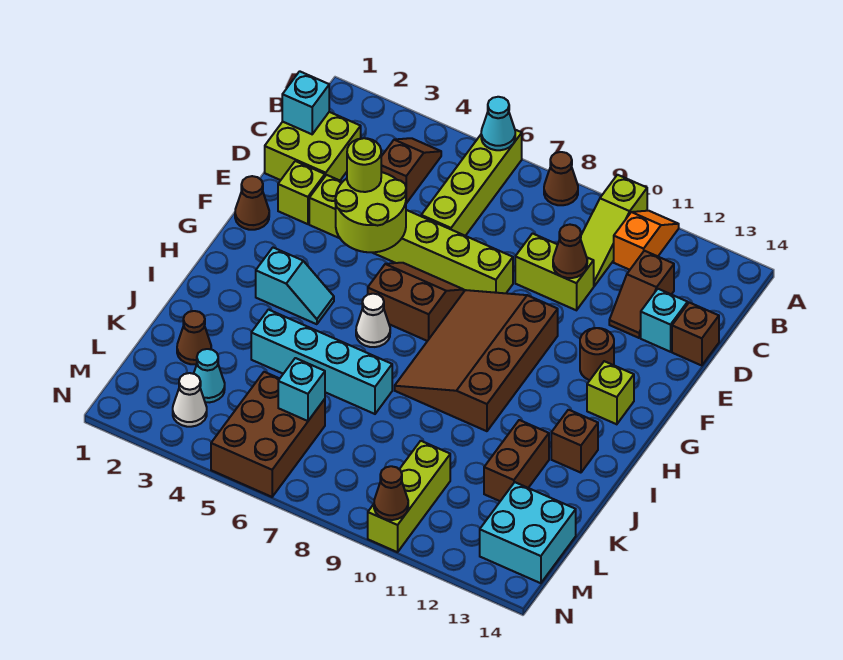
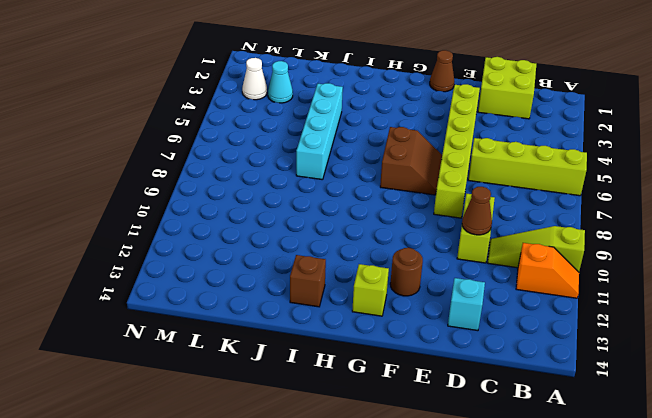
none -> brown cone A8 level 1
none -> brown slope B4:C4 level 1 top C
none -> brown slope C12:D12 level 1 top C
none -> brown brick D14 level 1

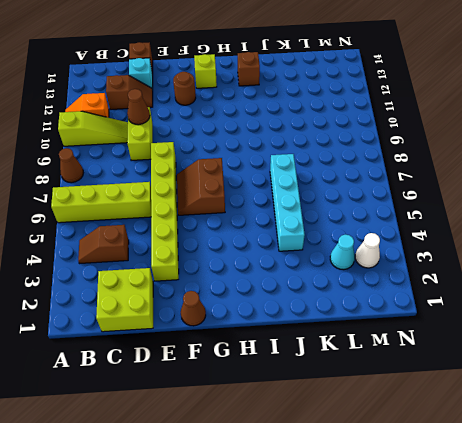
none -> lime brick E2 level 1
none -> brown slope F8:I10 level 1 top 10
none -> cyan slope H3:H4 level 1 top 3
none -> white cone H6 level 1

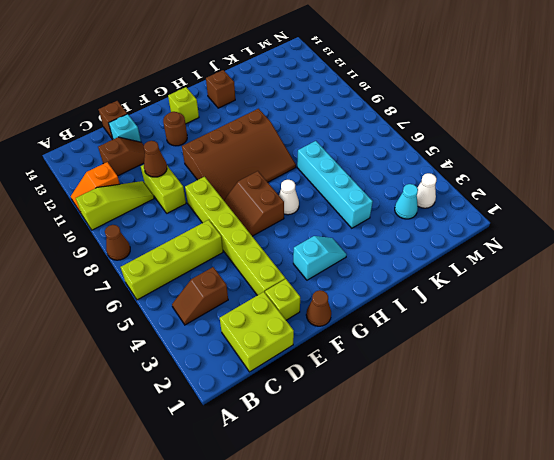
cyan slope G3:H3 level 1 top G -> cyan slope H3:H4 level 1 top 3
none -> brown brick J12:K12 level 1
none -> brown cone K2 level 1
none -> brown brick L5:N6 level 1
none -> lime brick L10:N10 level 1

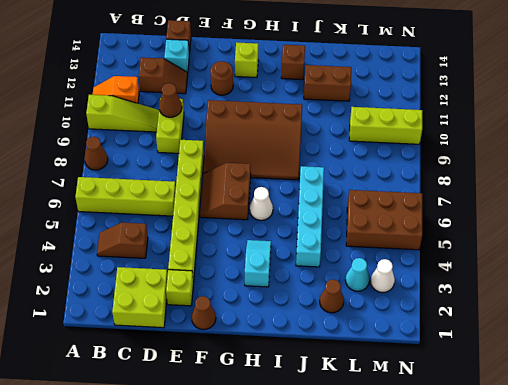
none -> cyan brick L13:M14 level 1
none -> cyan cone A6 level 2
none -> cyan brick C1 level 2
none -> lime round brick E4:F5 level 2

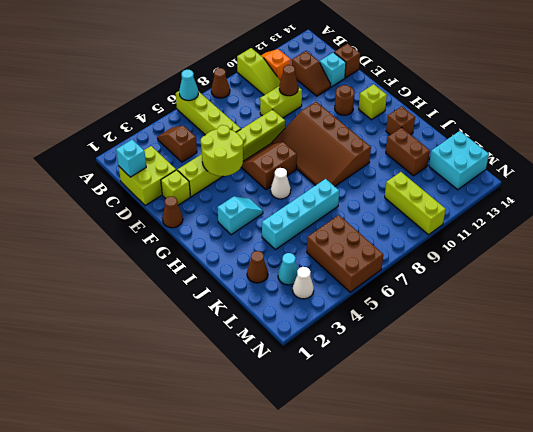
none -> cyan brick L6 level 2
none -> brown cone N10 level 2
none -> lime round brick E4 level 3

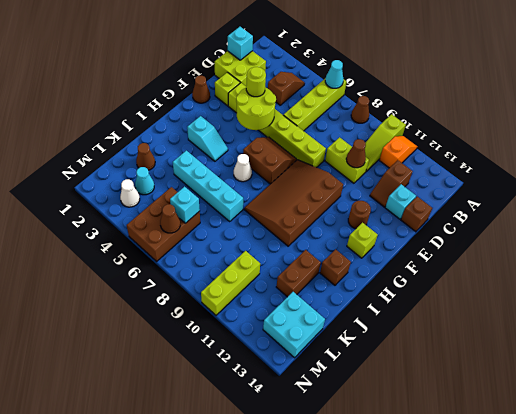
brown cone M6 level 2 -> brown cone N10 level 2

